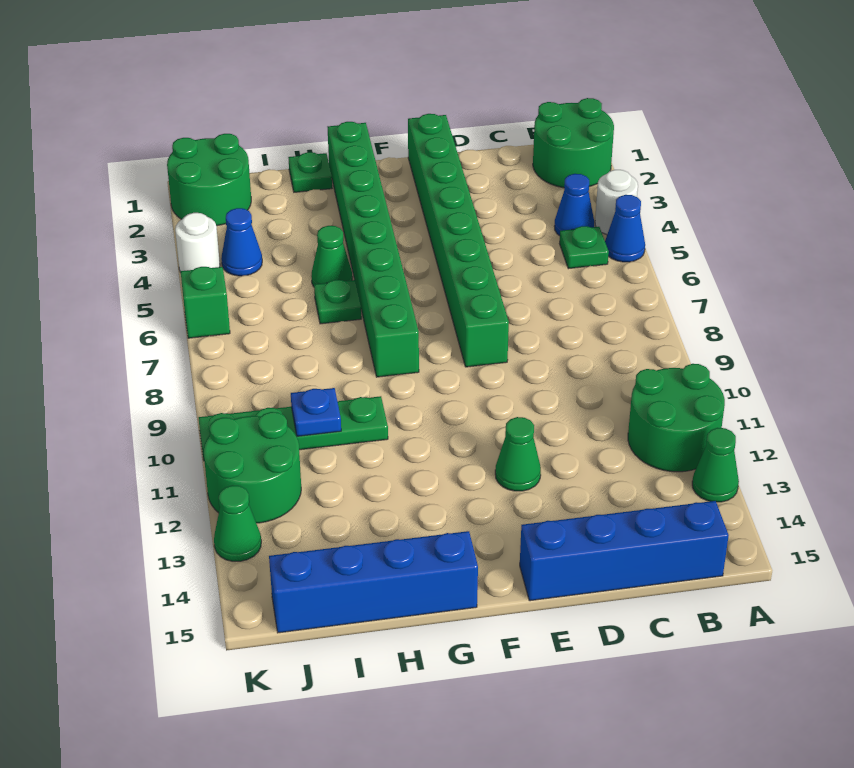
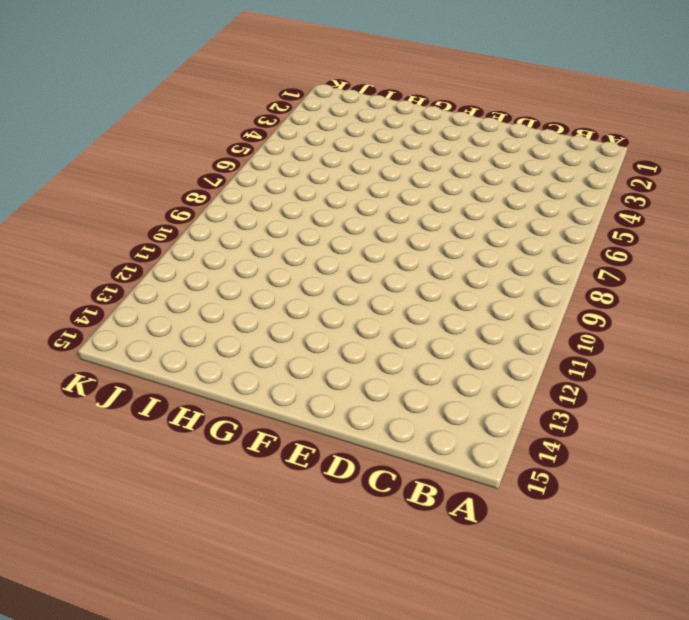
none -> green round brick A1:B2 level 1
none -> white round brick A4 level 1
none -> blue cone A5 level 1

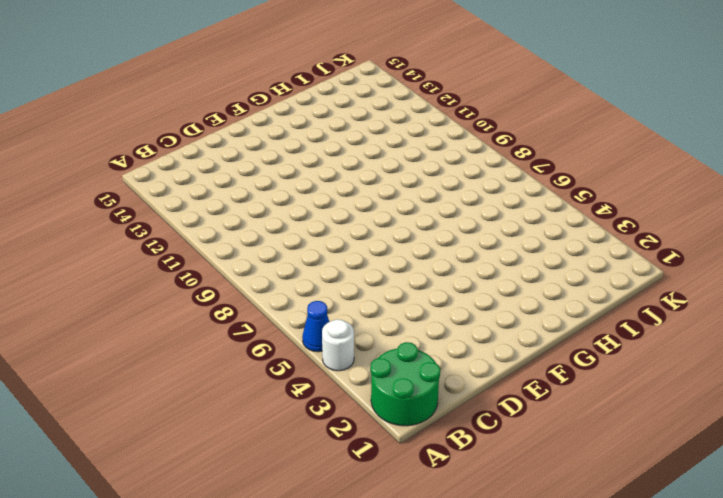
none -> green round brick A11:B12 level 1
none -> green cone A13 level 1
none -> blue cone B4 level 1

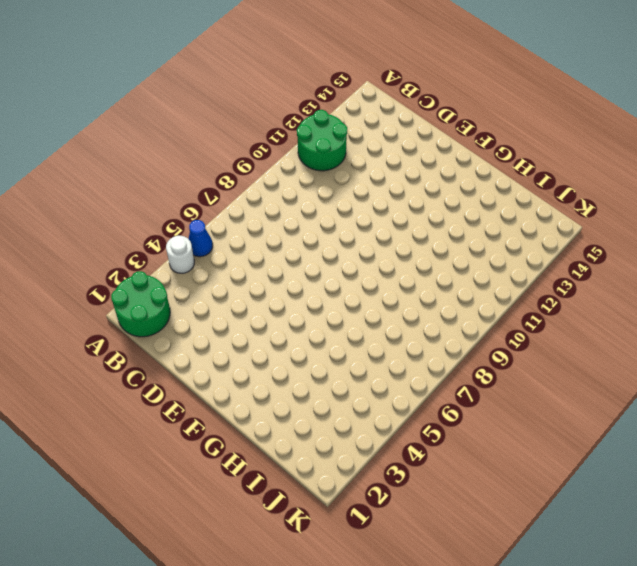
none -> green cone A13 level 1
none -> blue cone B4 level 1
none -> green plate B5 level 1

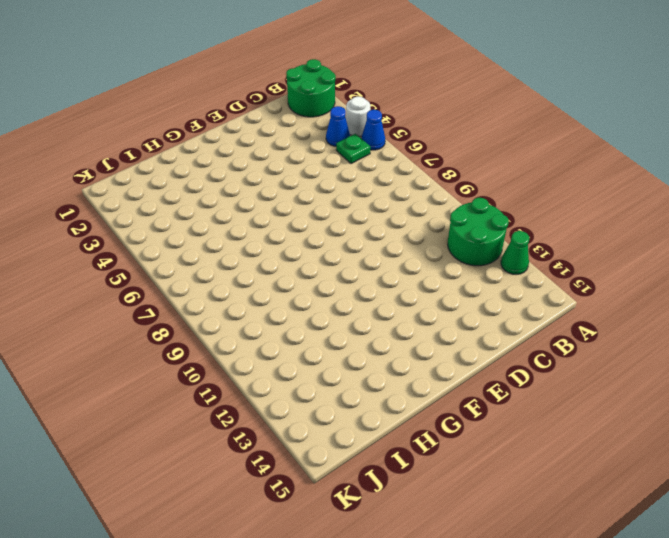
none -> blue brick B15:E15 level 1
none -> green brick E1:E8 level 1
none -> green cone E12 level 1

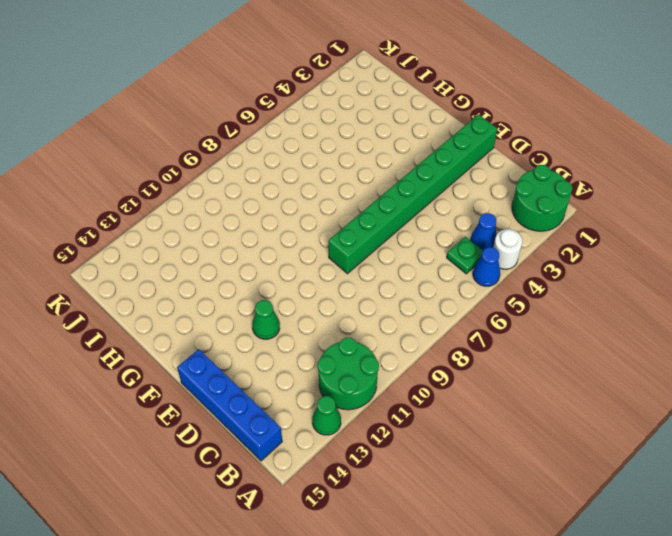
none -> green brick G1:G8 level 1
none -> blue brick G15:J15 level 1
none -> green plate H1 level 1

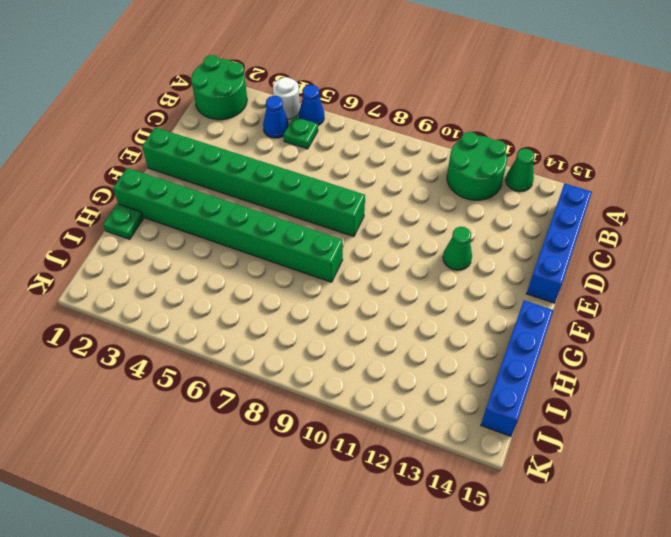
none -> green cone H5 level 1
none -> green plate H6 level 1
none -> green plate H10:K10 level 1

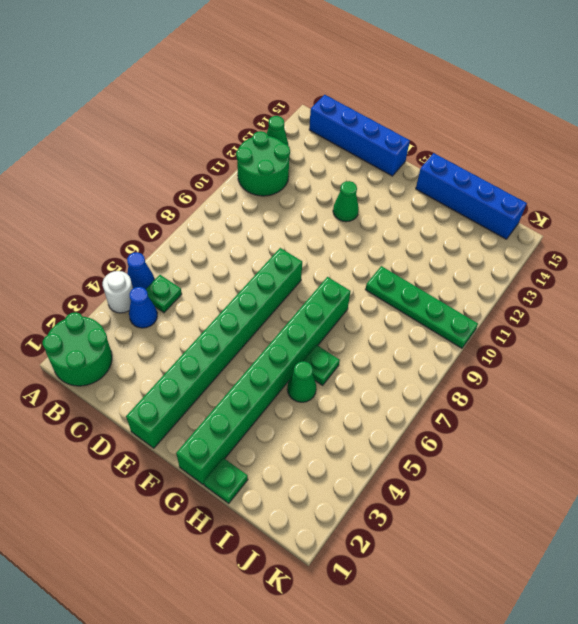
none -> green round brick J1:K2 level 1
none -> blue cone J4 level 1
none -> green round brick J11:K12 level 1

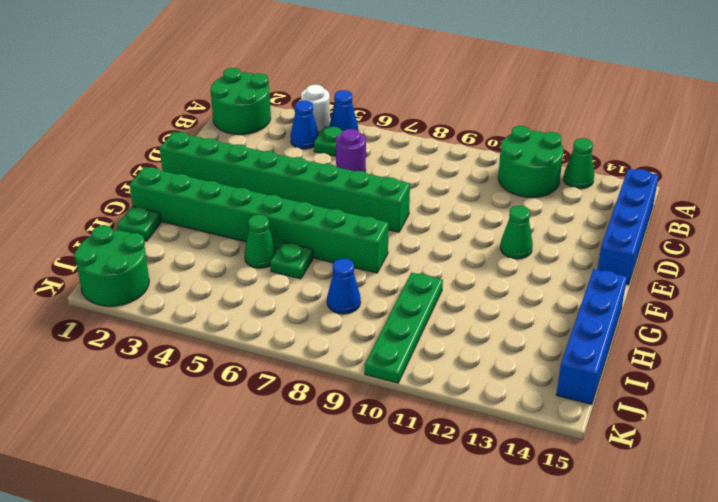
purple round brick C6 level 1 -> none
blue cone I8 level 1 -> blue cone J4 level 1
none -> green round brick J11:K12 level 1
none -> white round brick K4 level 1
none -> green brick K6 level 1

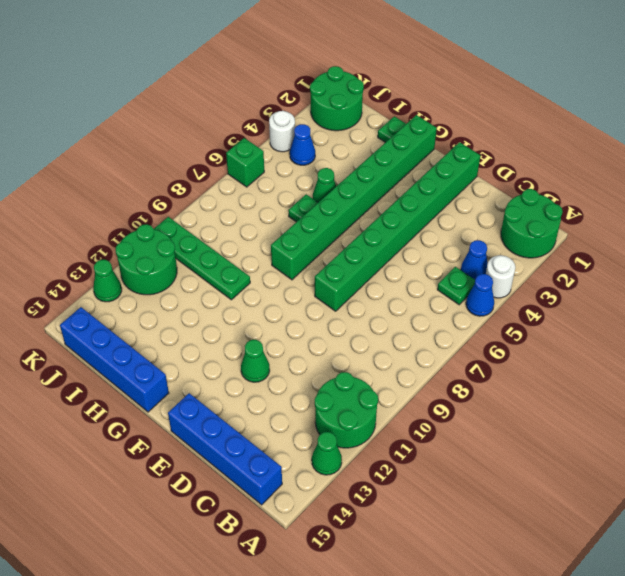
none -> blue plate I10 level 2

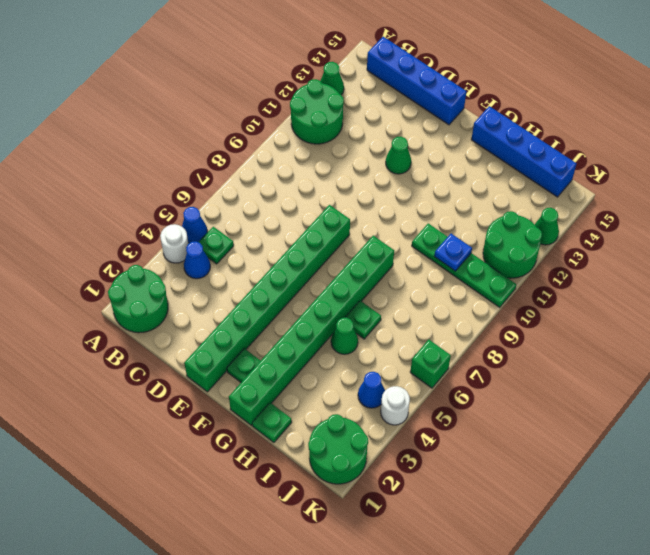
green plate F2 level 1 -> none

